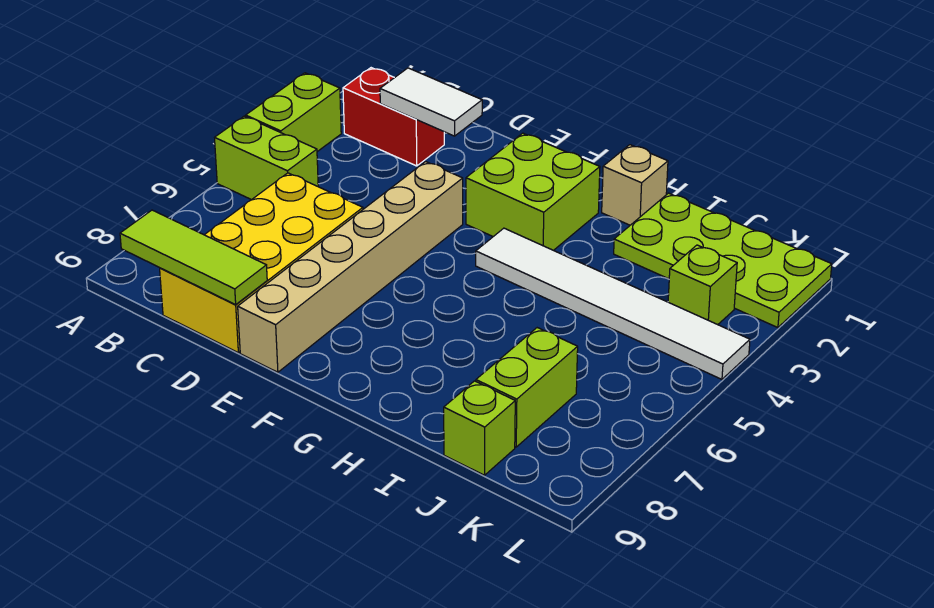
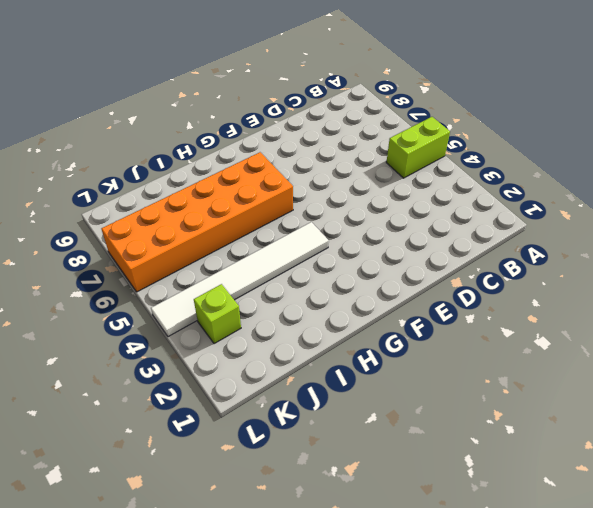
orange brick G6:L7 level 1 -> lime brick J7:J8 level 1
none -> lime brick A3:A4 level 1
none -> red brick B2:C2 level 1
none -> yellow brick C6:D9 level 1

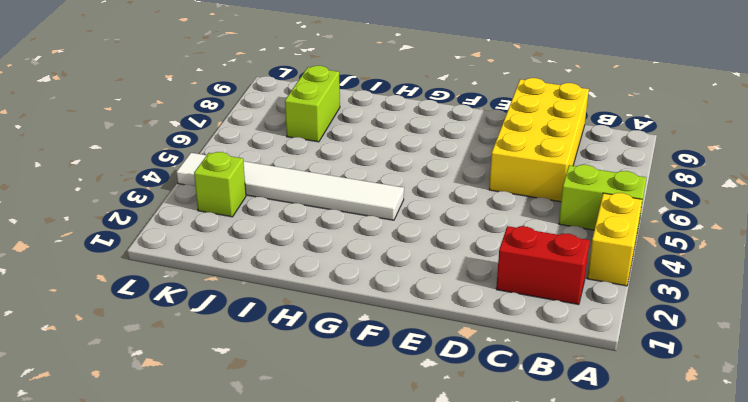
yellow brick A3:A4 level 1 -> lime brick A3:A4 level 1
none -> tan brick E4:E9 level 1
none -> lime brick F2:G3 level 1
none -> tan brick H1 level 1

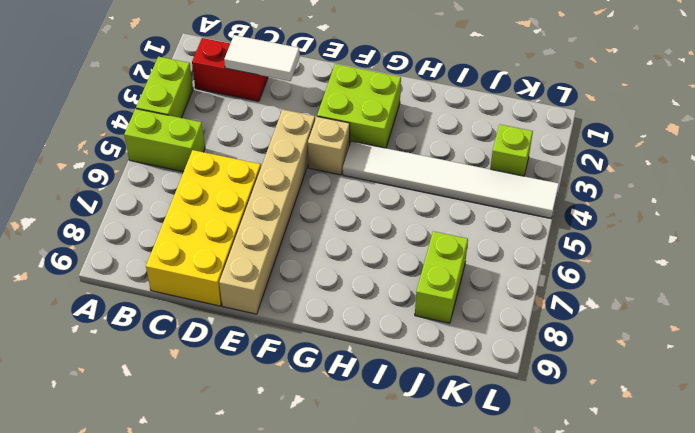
tan brick F4 level 1 -> tan brick H1 level 1
none -> lime plate I1:L2 level 1
none -> lime brick J9 level 1
none -> lime tile B9:D9 level 2

